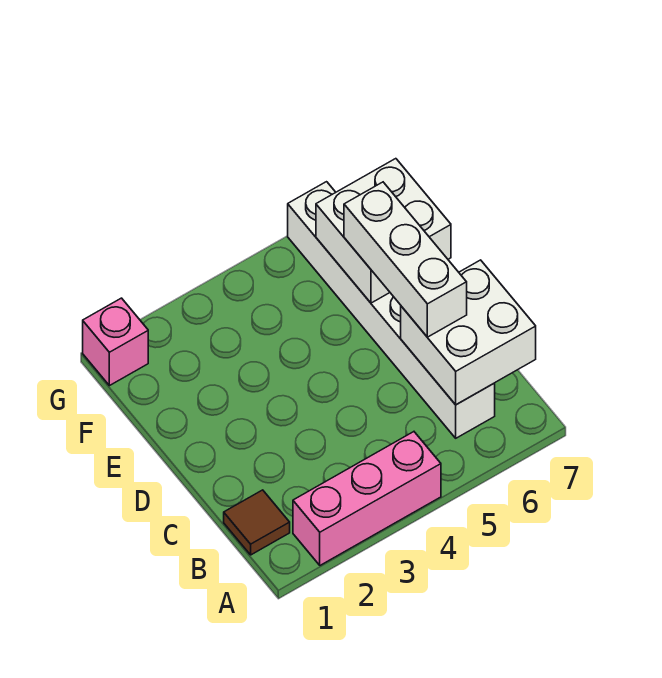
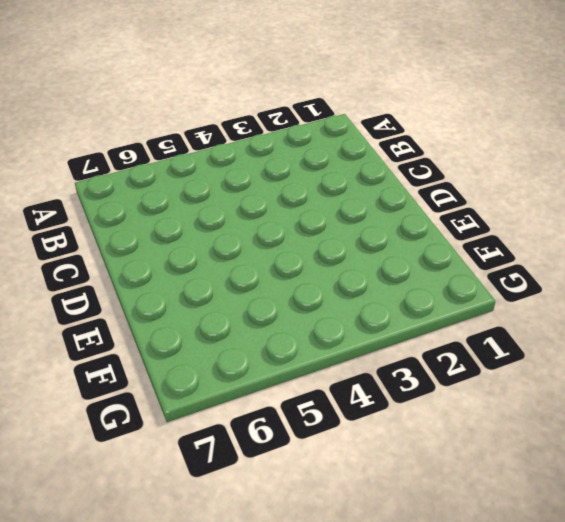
none -> pink brick A2:A4 level 1
none -> brown tile B1 level 1

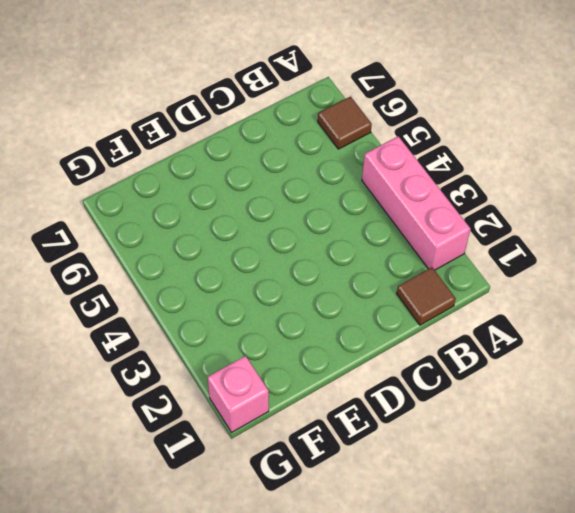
brown tile A6 level 1 -> none
none -> white brick B6:G6 level 1
none -> white brick B6:C7 level 2

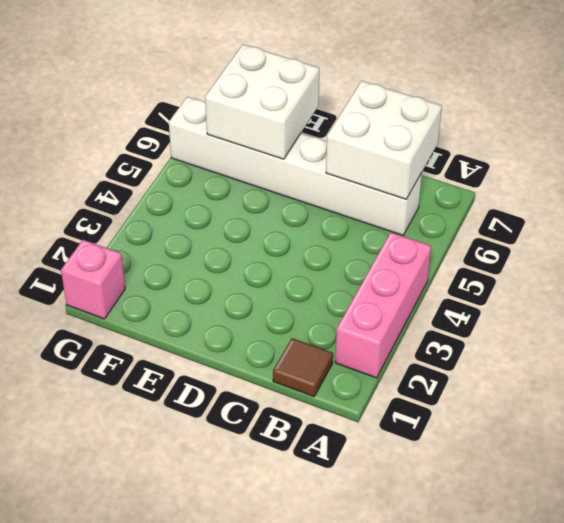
none -> white brick C6:E6 level 3

